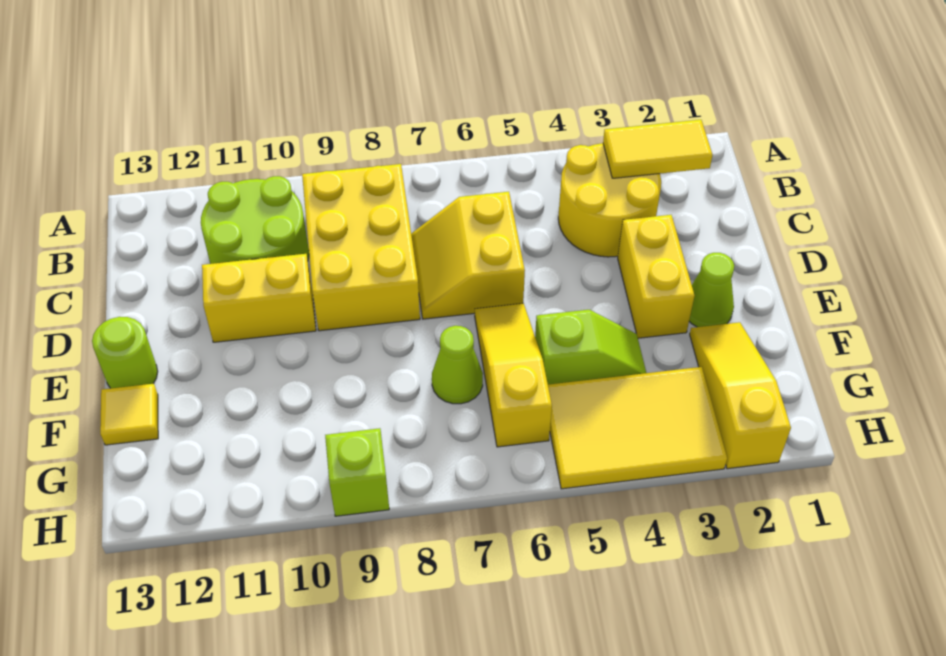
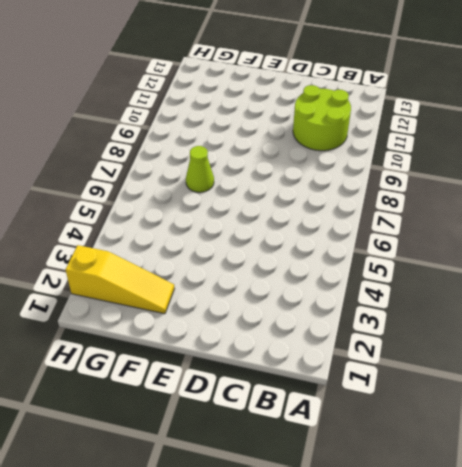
none -> yellow round brick B3:C4 level 1
none -> yellow brick B8:D9 level 1
none -> yellow slope C6:D7 level 1 top 6

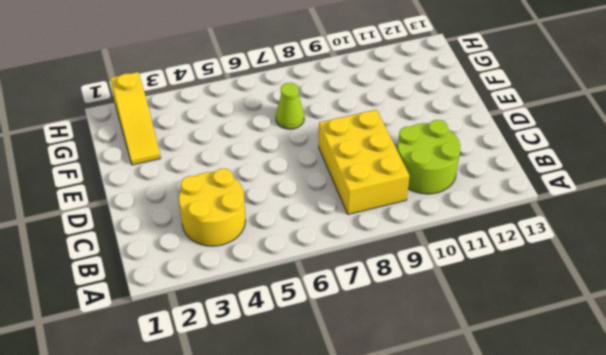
none -> yellow slope C6:D7 level 1 top 6
none -> yellow brick D3:E3 level 1
none -> yellow brick D10:D11 level 1

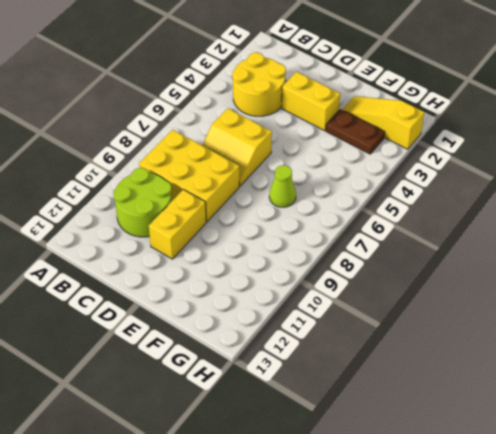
brown plate F3:G3 level 1 -> yellow tile G3:H5 level 1
none -> lime cone E2 level 1
none -> yellow slope E6:G6 level 1 top G
none -> lime round brick E13 level 1

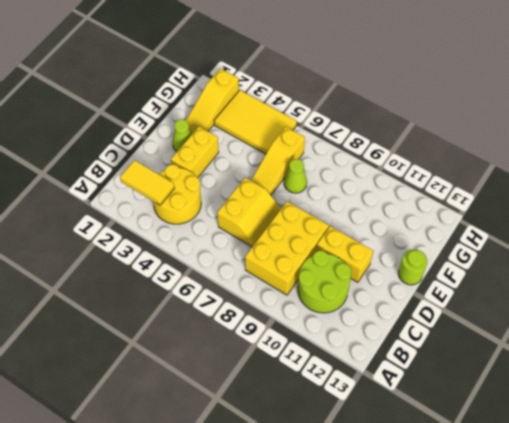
none -> lime slope F4:F5 level 1 top 5
none -> yellow tile F13 level 1
none -> lime brick H9 level 1

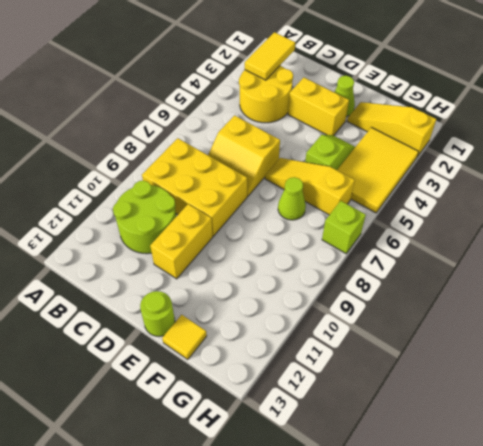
lime brick H7 level 1 -> lime brick H9 level 1

